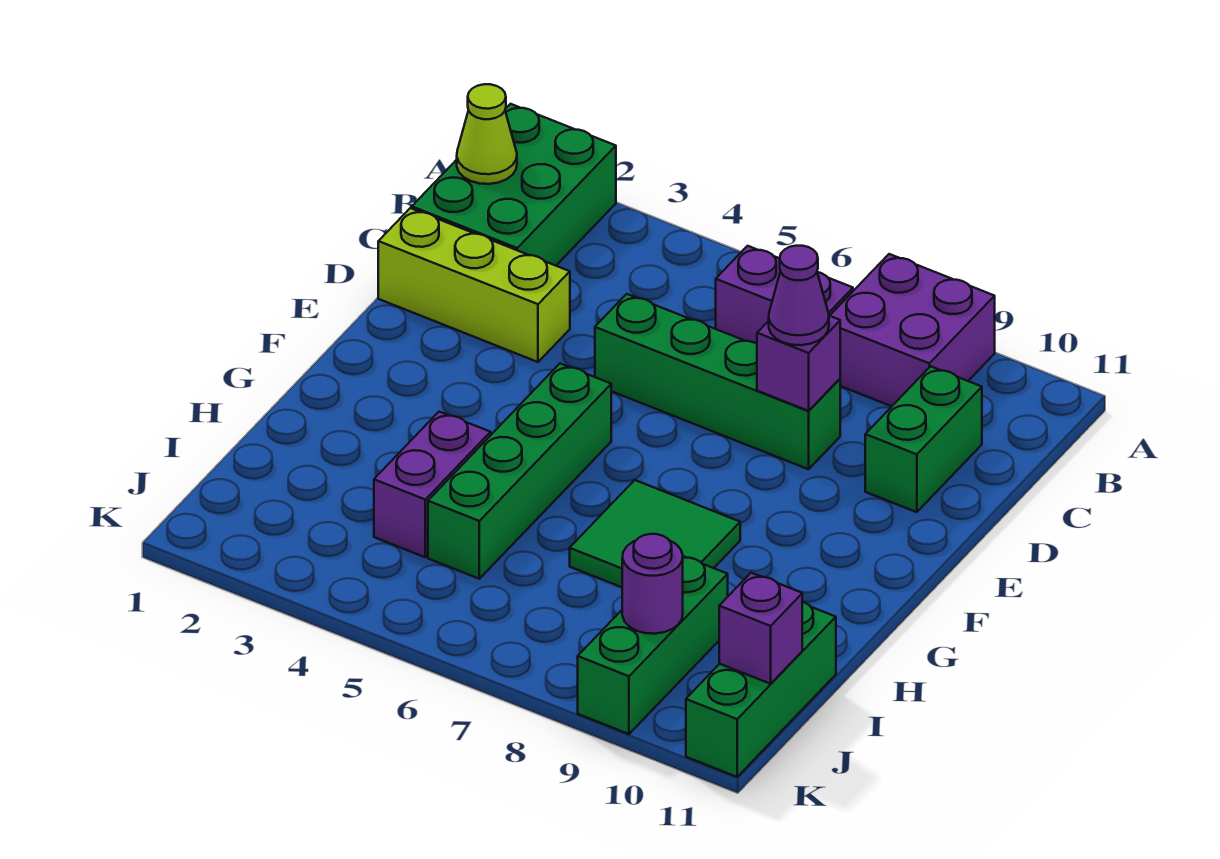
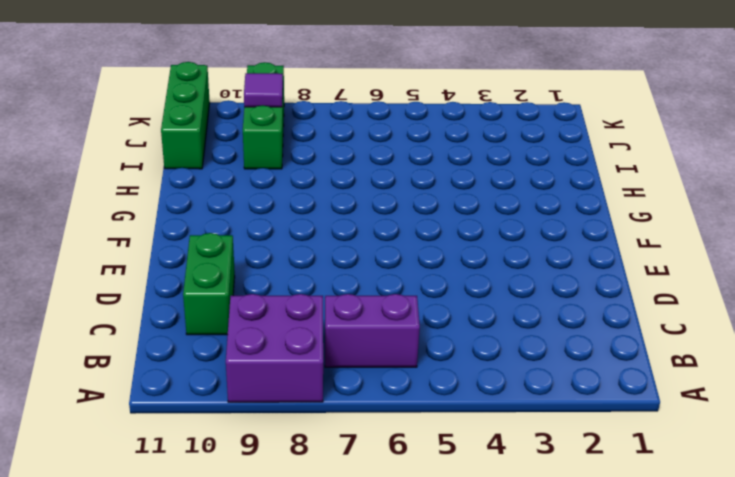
purple tile J9 level 2 -> purple round brick J9 level 2
none -> green brick A1:C2 level 1
none -> lime brick D1:D3 level 1
none -> green brick D5:D8 level 1

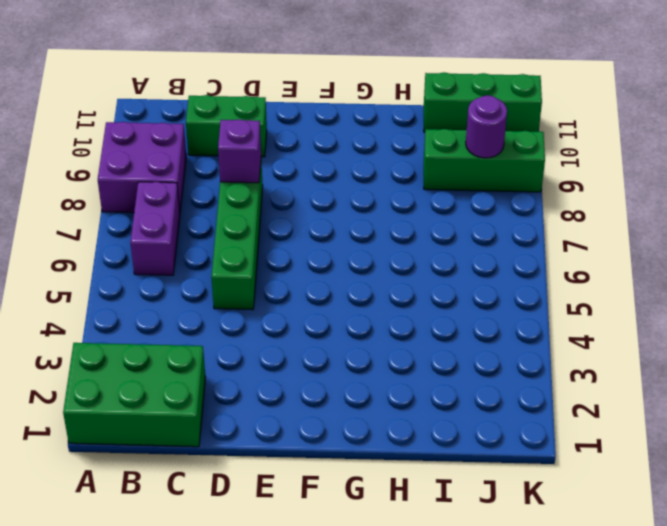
none -> lime brick D1:D3 level 1
none -> green brick F5:I5 level 1
none -> green tile G7:H8 level 1

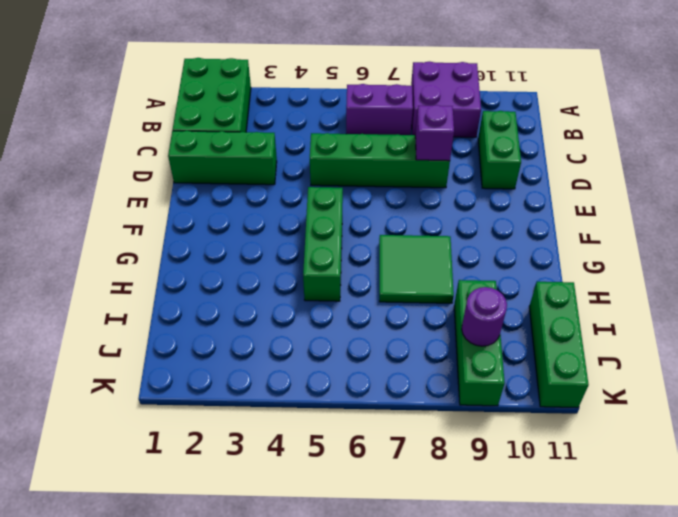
green brick D1:D3 level 1 -> lime brick D1:D3 level 1
green brick F5:H5 level 1 -> green brick F5:I5 level 1
none -> purple brick H4:I4 level 1
none -> lime cone B1 level 2
none -> purple brick J11 level 2

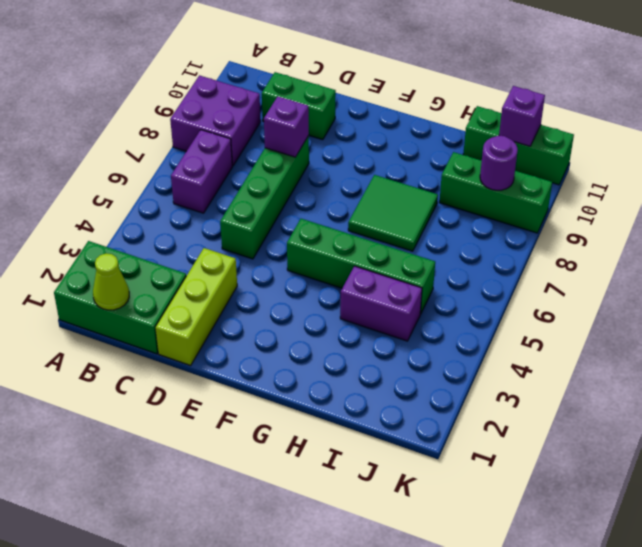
none -> purple cone D8 level 3

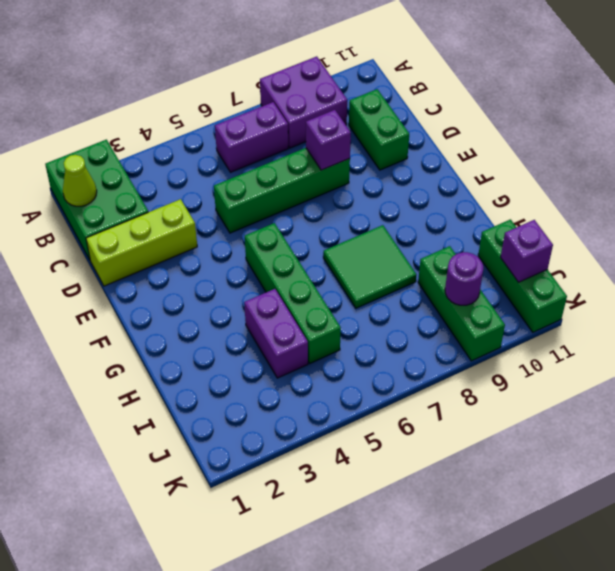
none -> purple cone D8 level 3

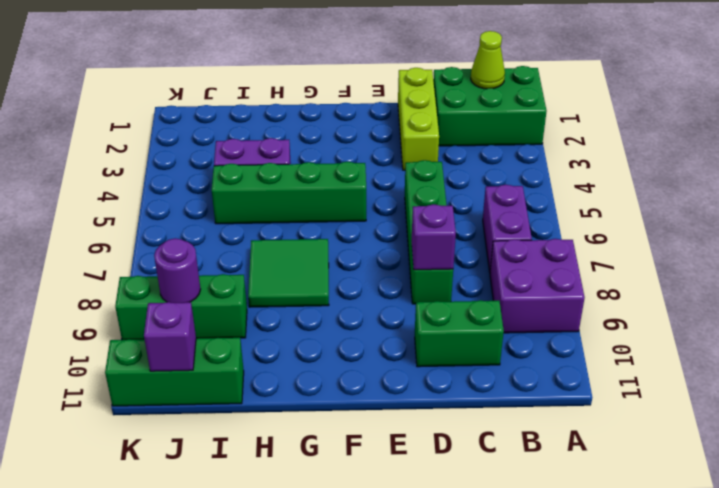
none -> purple cone D8 level 3

